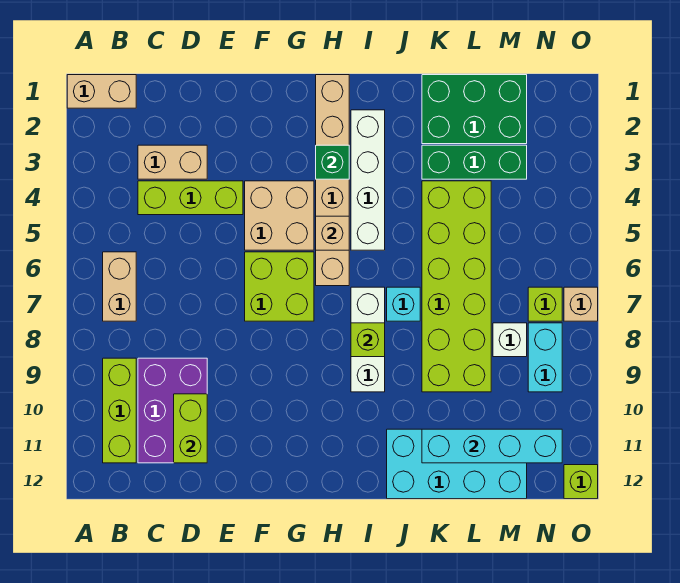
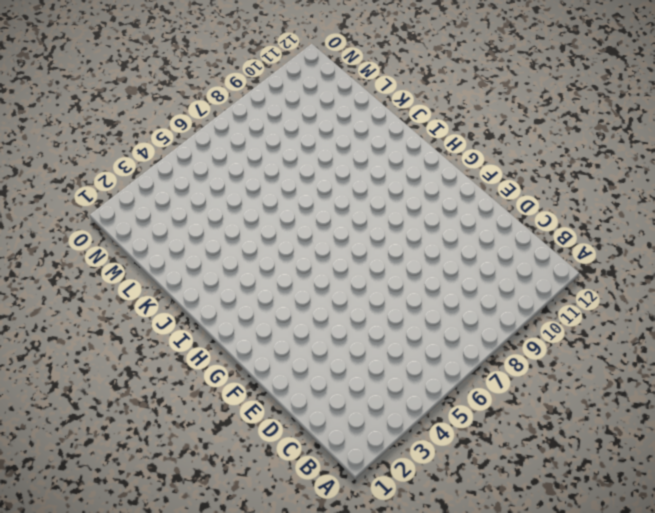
none -> tan brick A1:B1 level 1
none -> tan brick B6:B7 level 1
none -> lime brick B9:B11 level 1

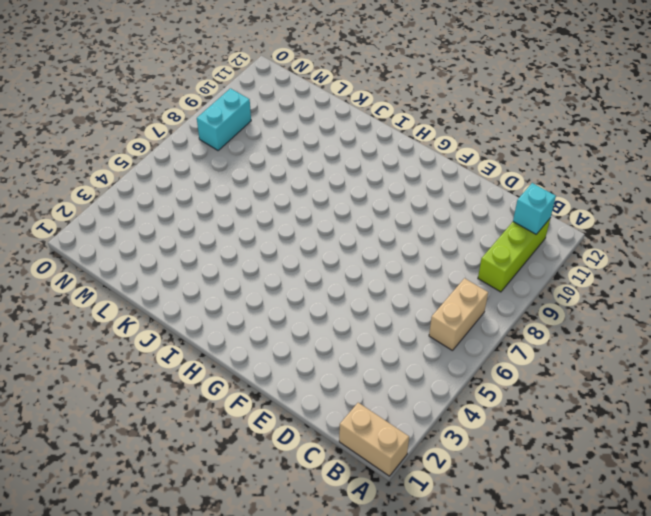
cyan brick B11 level 2 -> cyan brick J7 level 1
none -> tan brick C3:D3 level 1
none -> lime brick C4:E4 level 1
none -> purple brick C9:D11 level 1

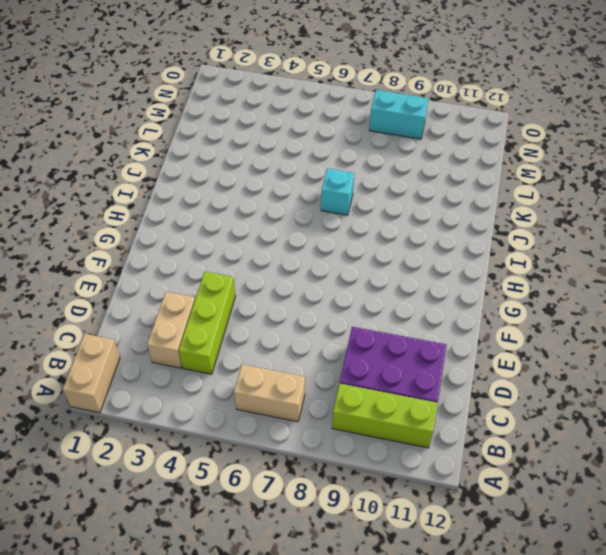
none -> tan brick F4:G5 level 1
none -> lime brick F6:G7 level 1
none -> tan brick H1:H6 level 1

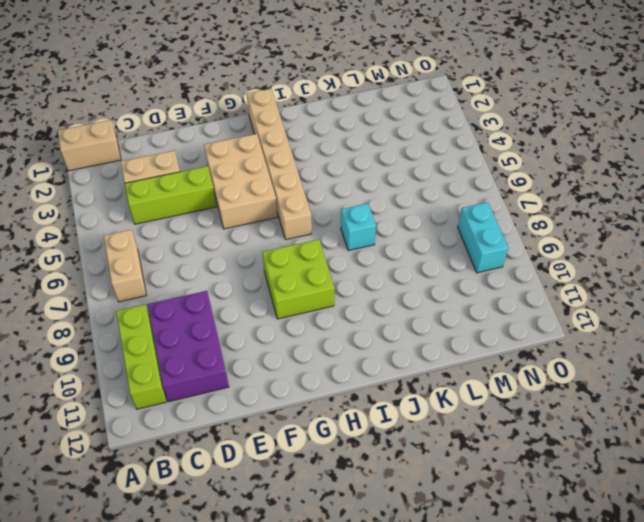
tan brick F3:G5 level 1 -> tan brick F4:G5 level 1
lime brick G8:H9 level 1 -> lime brick F6:G7 level 1
none -> white brick I2:I5 level 1
none -> white brick I7:I9 level 1
none -> cyan brick J11:M12 level 1

